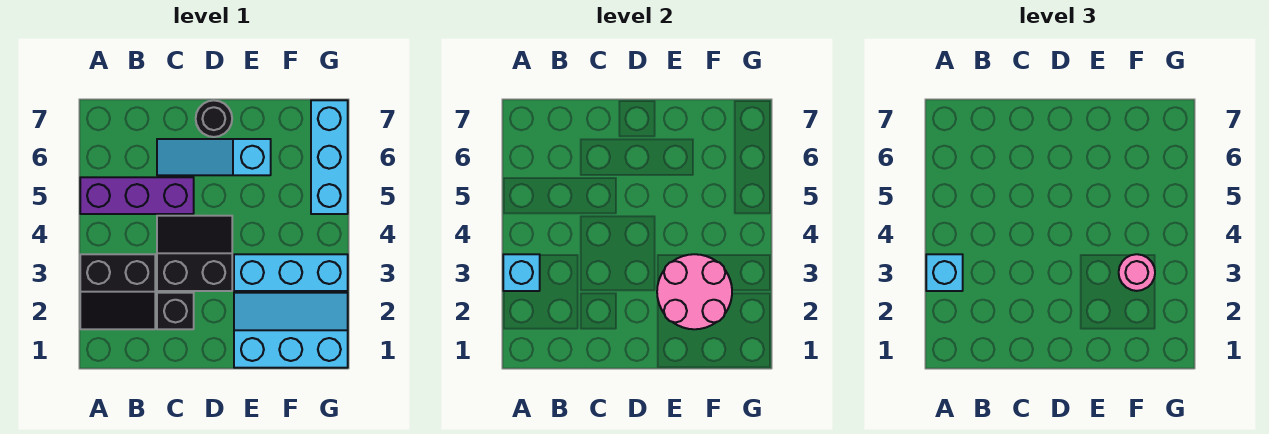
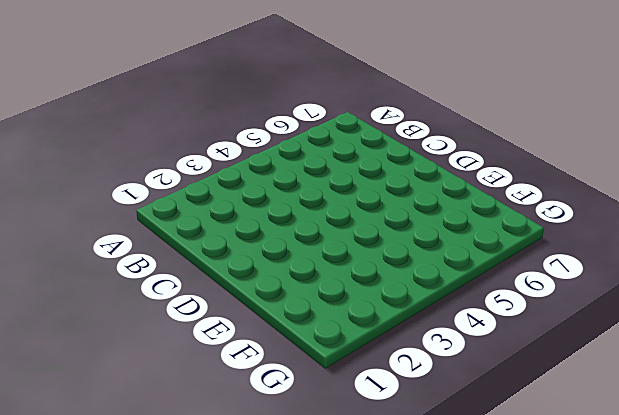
none -> black slope A2:B3 level 1 top 3
none -> purple brick A5:C5 level 1
none -> black brick C2 level 1

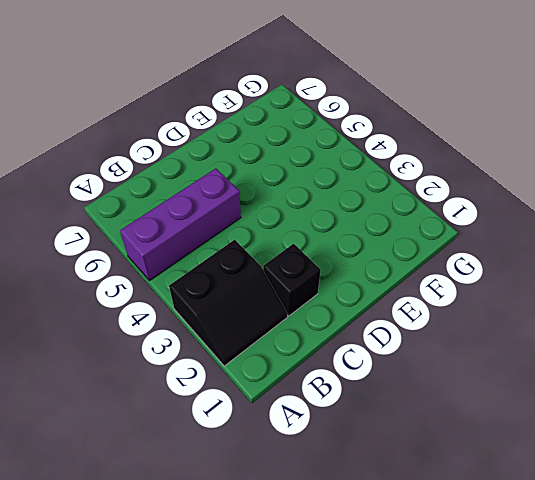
none -> black slope C3:D4 level 1 top 3
none -> cyan slope C6:E6 level 1 top E
none -> black round brick D7 level 1

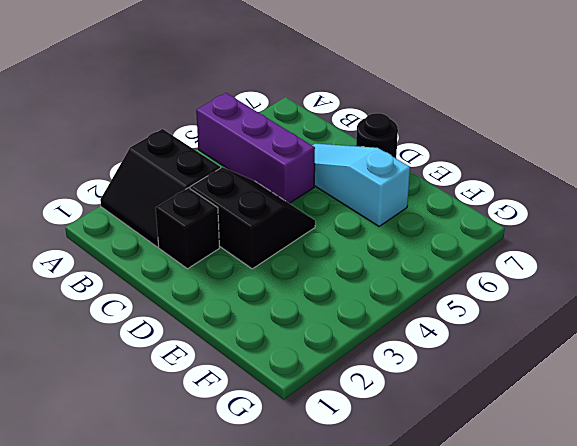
none -> cyan slope E1:G2 level 1 top 1
none -> cyan brick E3:G3 level 1
none -> cyan brick G5:G7 level 1

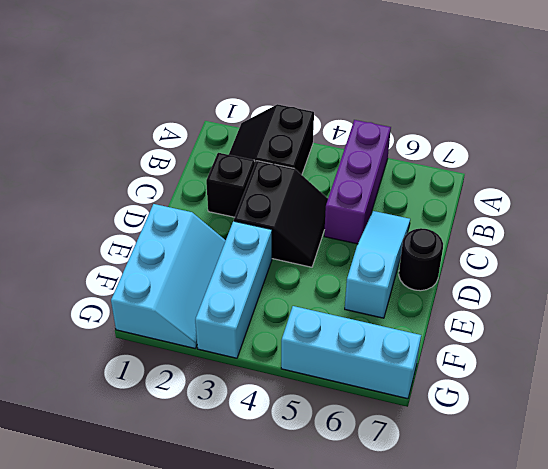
none -> cyan brick A3 level 2
none -> pink round brick E2:F3 level 2
none -> cyan brick A3 level 3

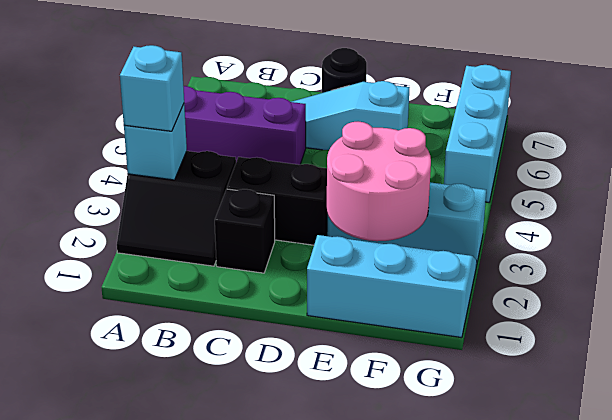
none -> pink round brick F3 level 3

